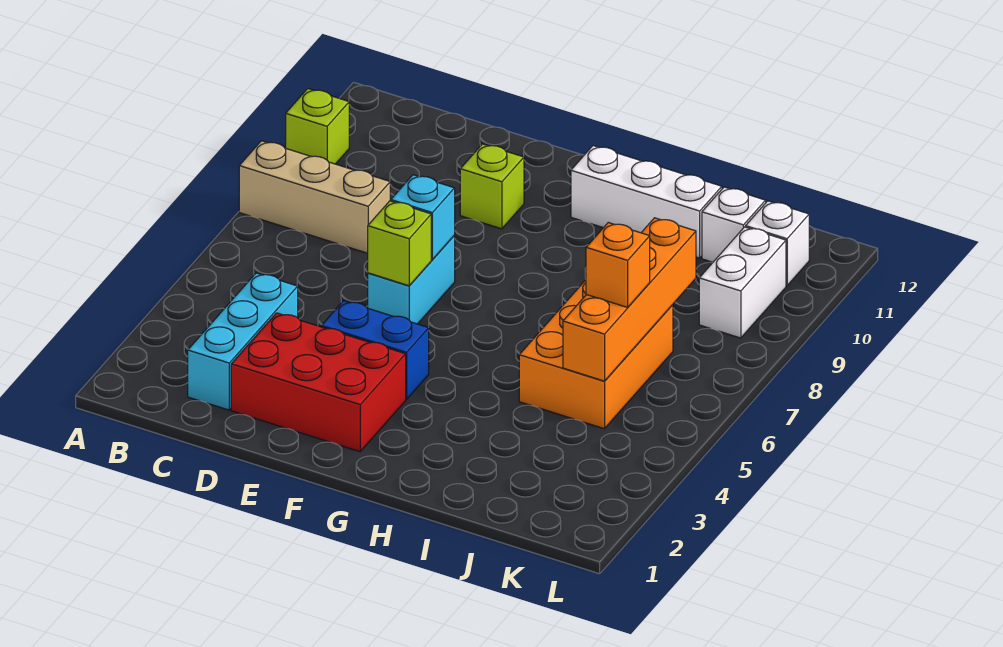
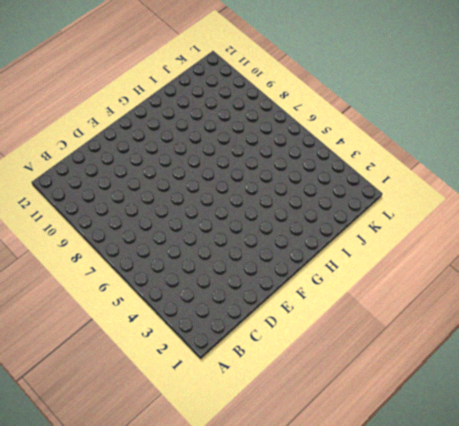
none -> tan brick A8:C8 level 1
none -> lime brick A10 level 1
none -> cyan brick C2:C4 level 1

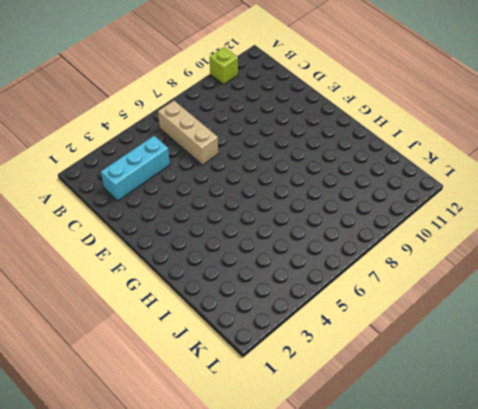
tan brick B6:D6 level 1 -> tan brick A8:C8 level 1
none -> red brick D2:F3 level 1
none -> blue brick E4:F4 level 1
none -> cyan brick E6:E7 level 1

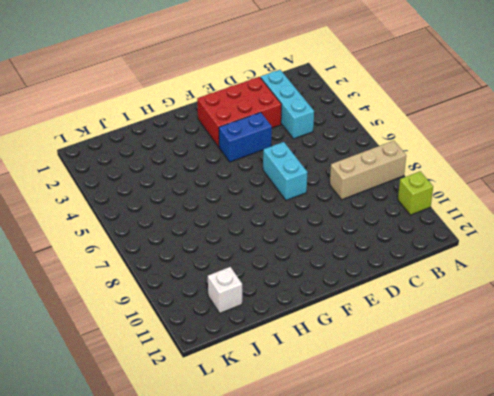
none -> lime brick E10 level 1
none -> white brick G11:I11 level 1
none -> orange brick I5:J7 level 1

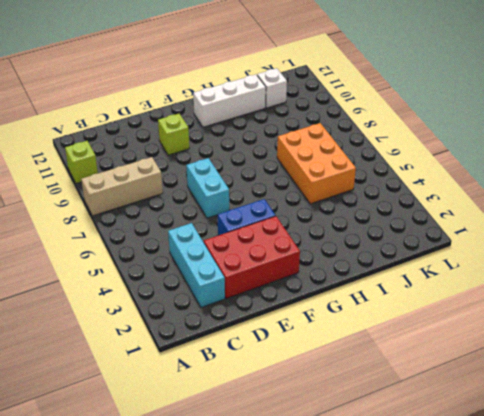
none -> white brick K9:K10 level 1
none -> white brick K11 level 1
none -> lime brick E6 level 2

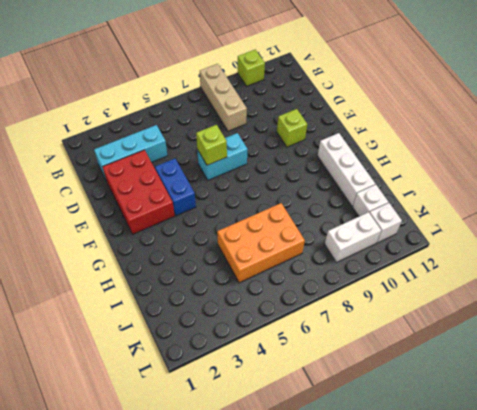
none -> cyan brick E7 level 2
none -> orange brick J5:J8 level 2
none -> orange brick J6 level 3

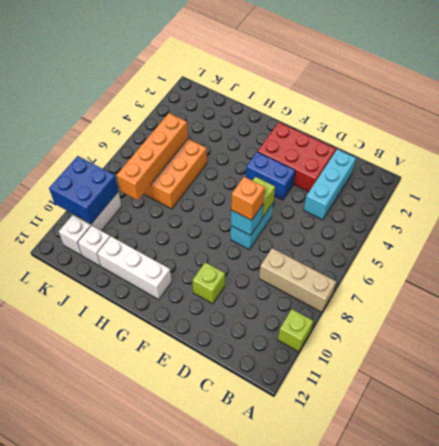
orange brick E7 level 3 -> orange brick J6 level 3
blue brick K9:L10 level 2 -> none

